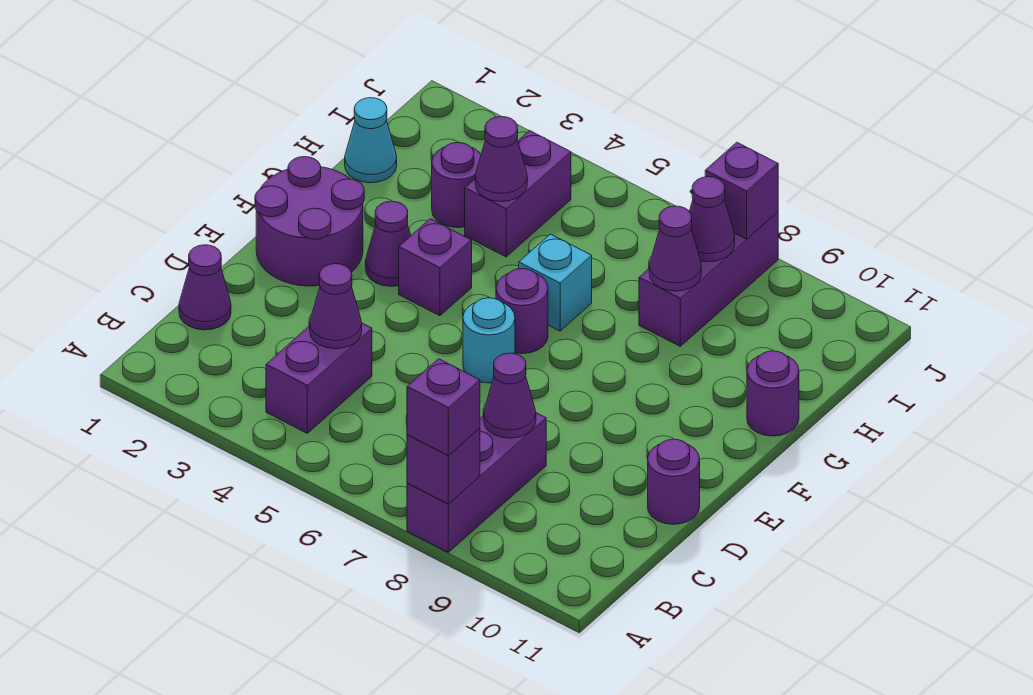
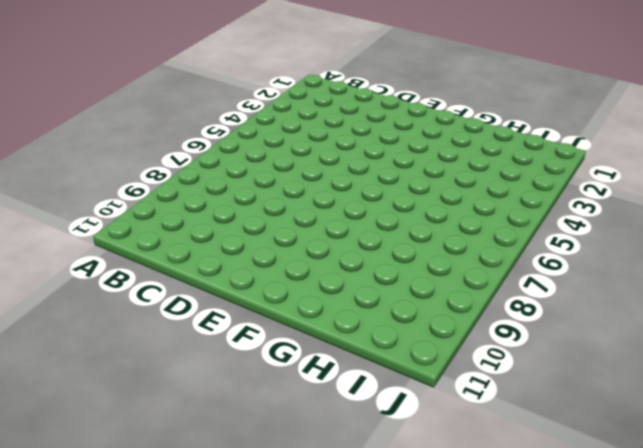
none -> purple brick A8:C8 level 1
none -> purple brick B4:C4 level 1
none -> purple cone C1 level 1

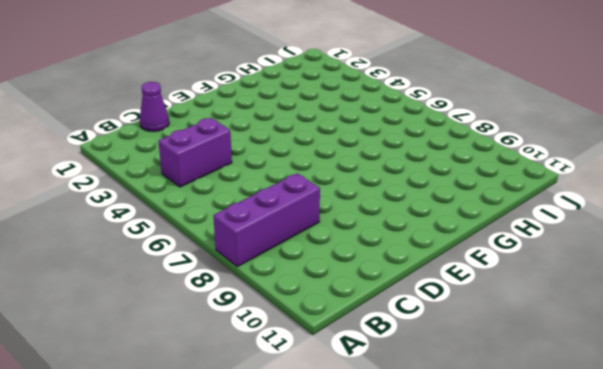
none -> purple round brick D11 level 1
none -> purple round brick E1:F2 level 1
none -> cyan round brick E6 level 1

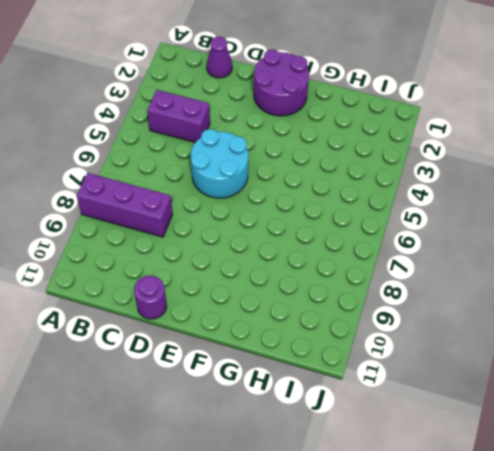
cyan round brick D5:E6 level 1 -> cyan round brick E6 level 1
none -> purple cone F3 level 1
none -> purple brick F4 level 1
none -> purple round brick F6 level 1

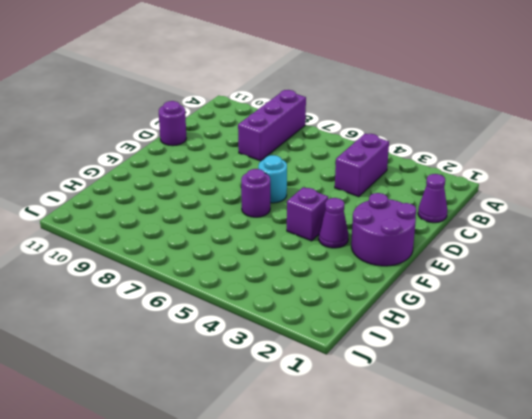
none -> cyan brick G6 level 1
none -> purple round brick G11 level 1
none -> cyan cone H1 level 1

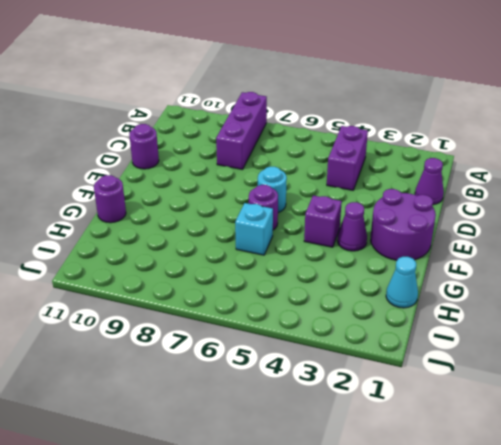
none -> purple round brick H3 level 1
none -> purple brick H4:I4 level 1
none -> purple brick H8:J8 level 1

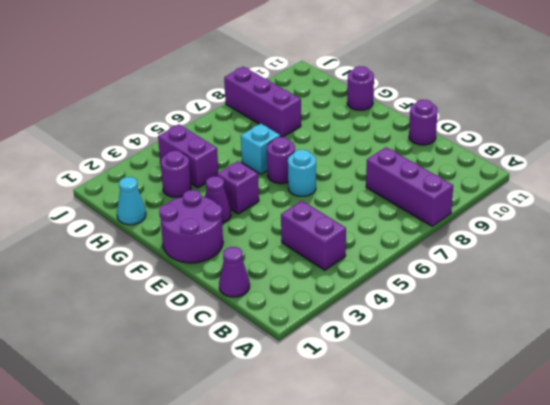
none -> purple brick A8 level 2
none -> purple cone C4 level 2
none -> purple cone C8 level 2

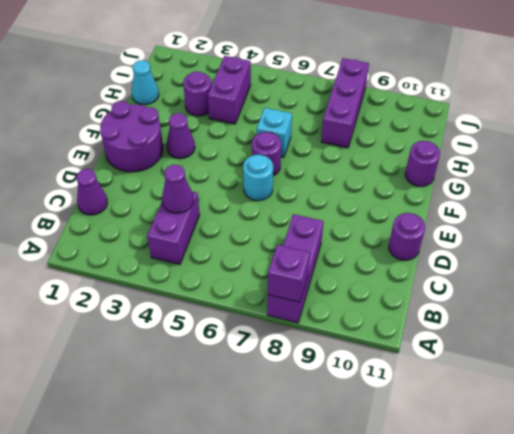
none -> purple brick F4 level 1
none -> purple cone C8 level 2
none -> purple cone H4 level 2

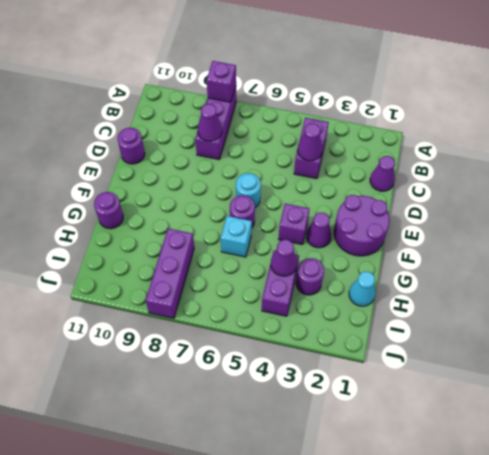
none -> purple cone H8 level 2
none -> purple cone I8 level 2
none -> purple brick J8 level 2

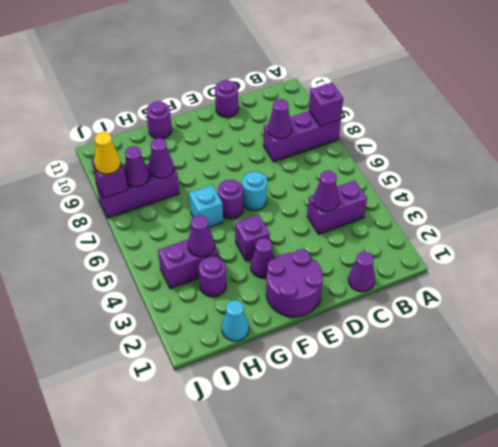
yellow cone J8 level 3 -> none
none -> purple brick A8 level 3

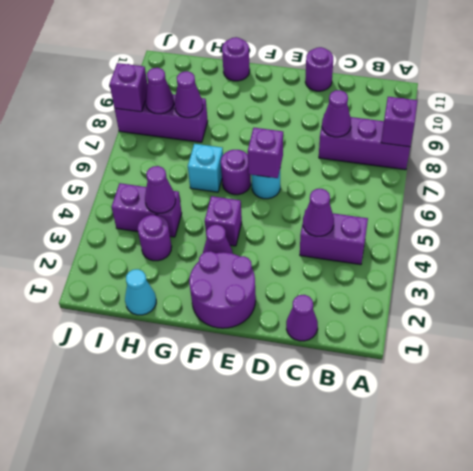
purple brick E6 level 2 -> purple brick A8 level 3

